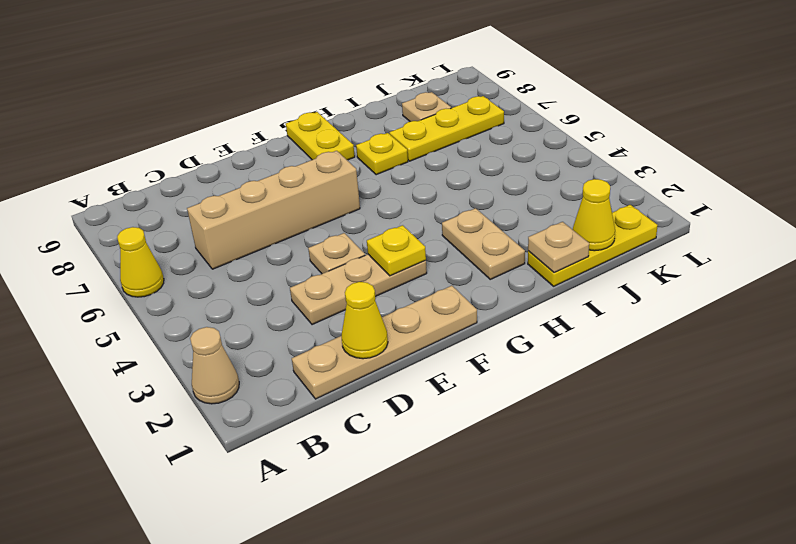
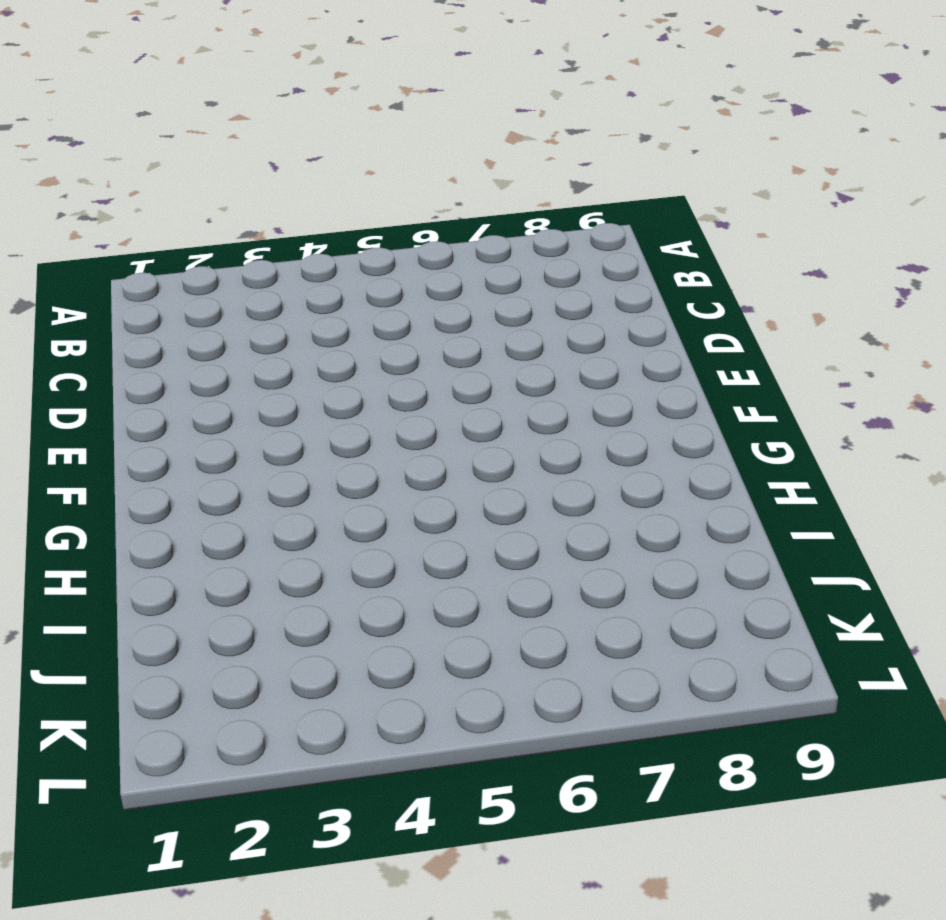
none -> tan cone A2 level 1
none -> yellow cone A6 level 1
none -> tan plate C1:F1 level 1

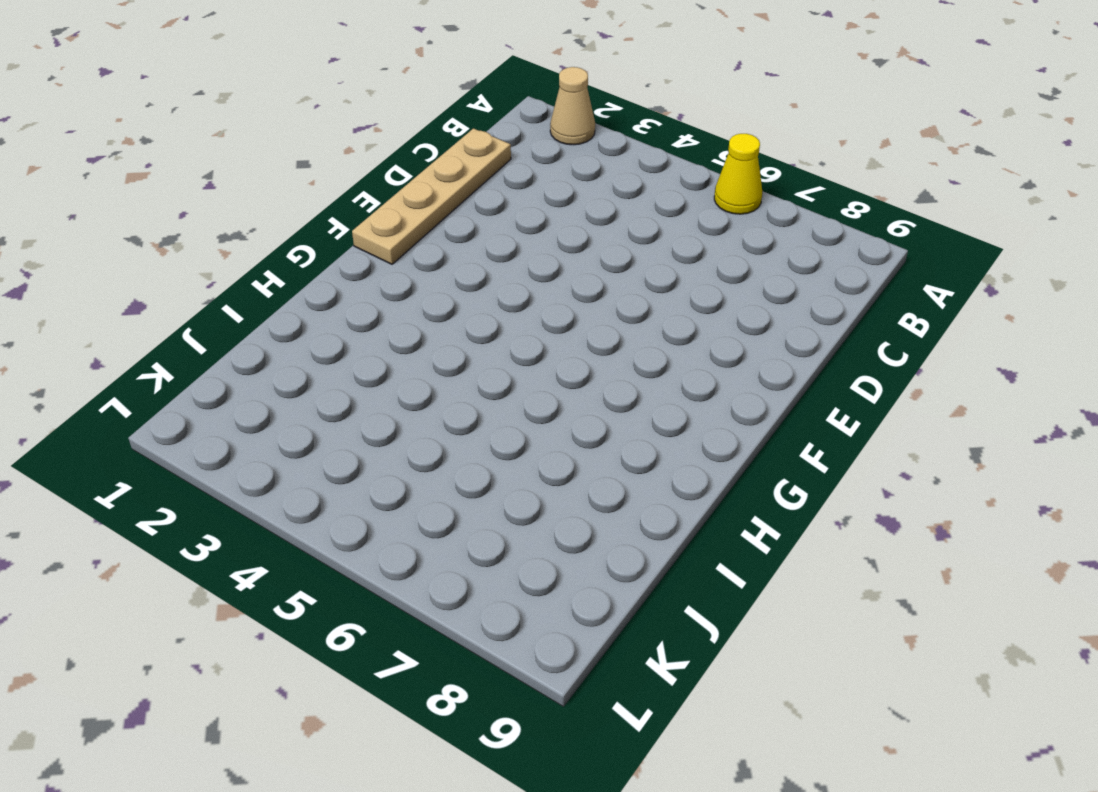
none -> tan brick C6:F6 level 1
none -> tan plate D3:F3 level 1
none -> tan plate E4 level 1

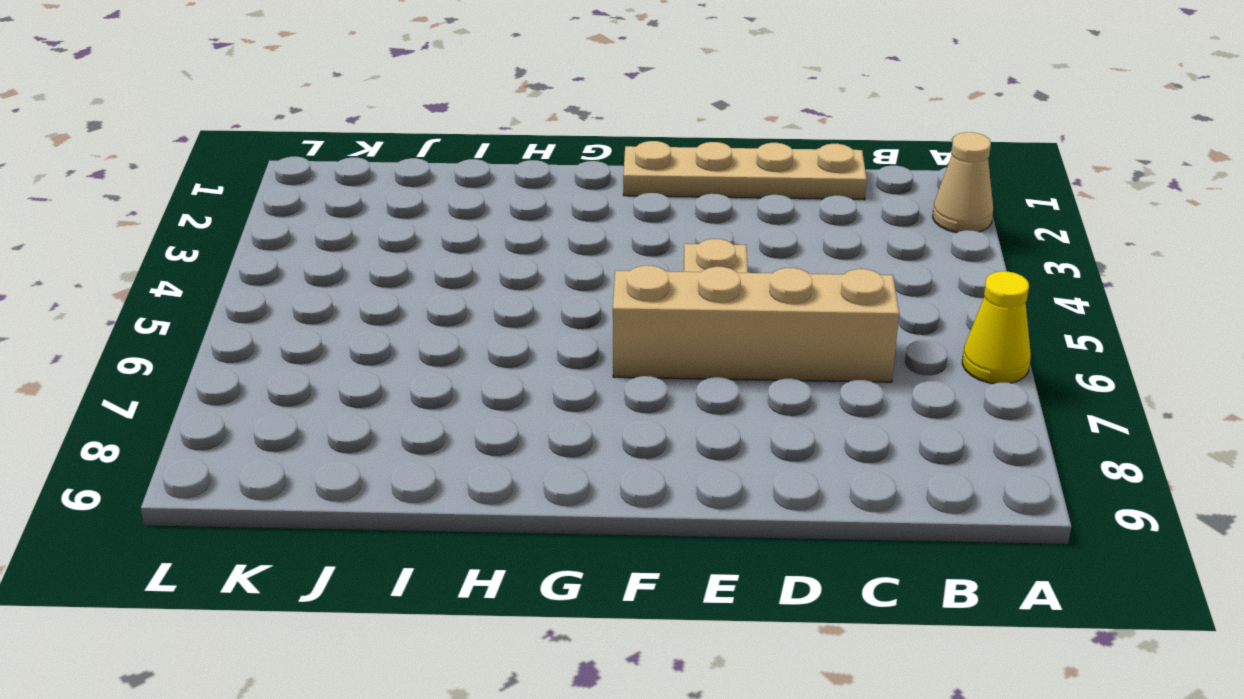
none -> tan plate D3:F3 level 1
none -> yellow plate G8:G9 level 1
none -> tan plate H2:H3 level 1

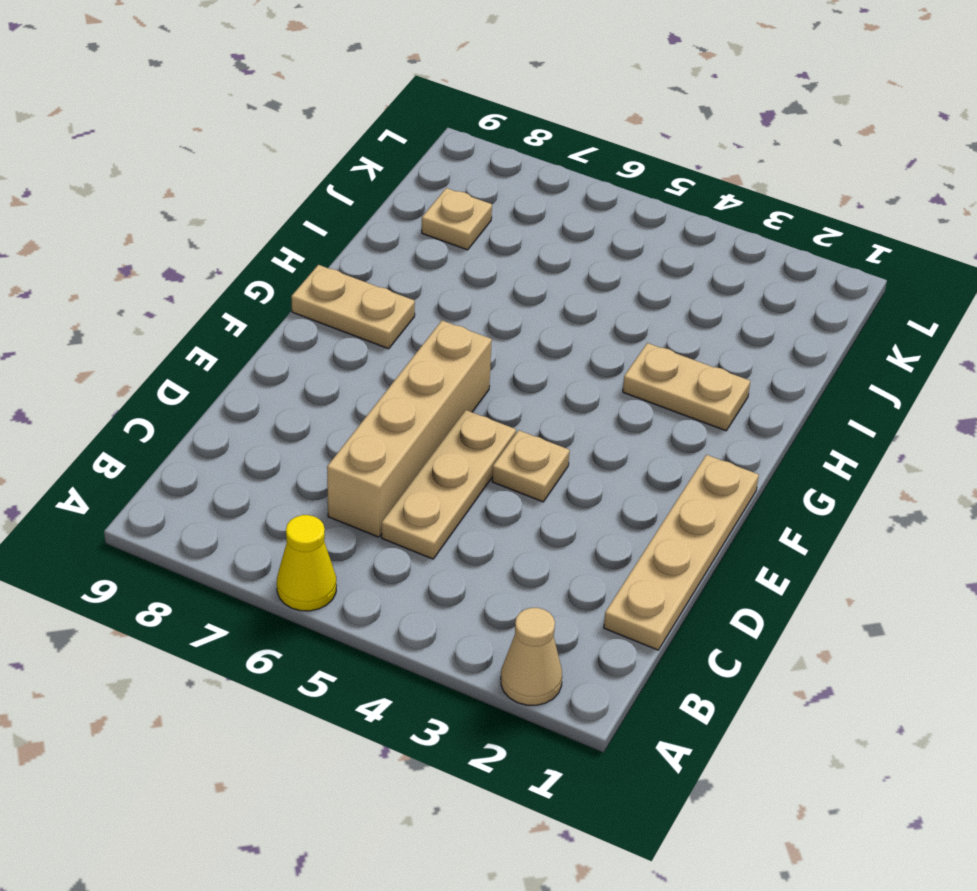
tan plate C5:E5 level 1 -> tan plate D3:F3 level 1
tan plate G8:G9 level 1 -> yellow plate G8:G9 level 1
none -> yellow plate H7 level 1
none -> yellow plate I1:K1 level 1
none -> yellow plate I7:K7 level 1

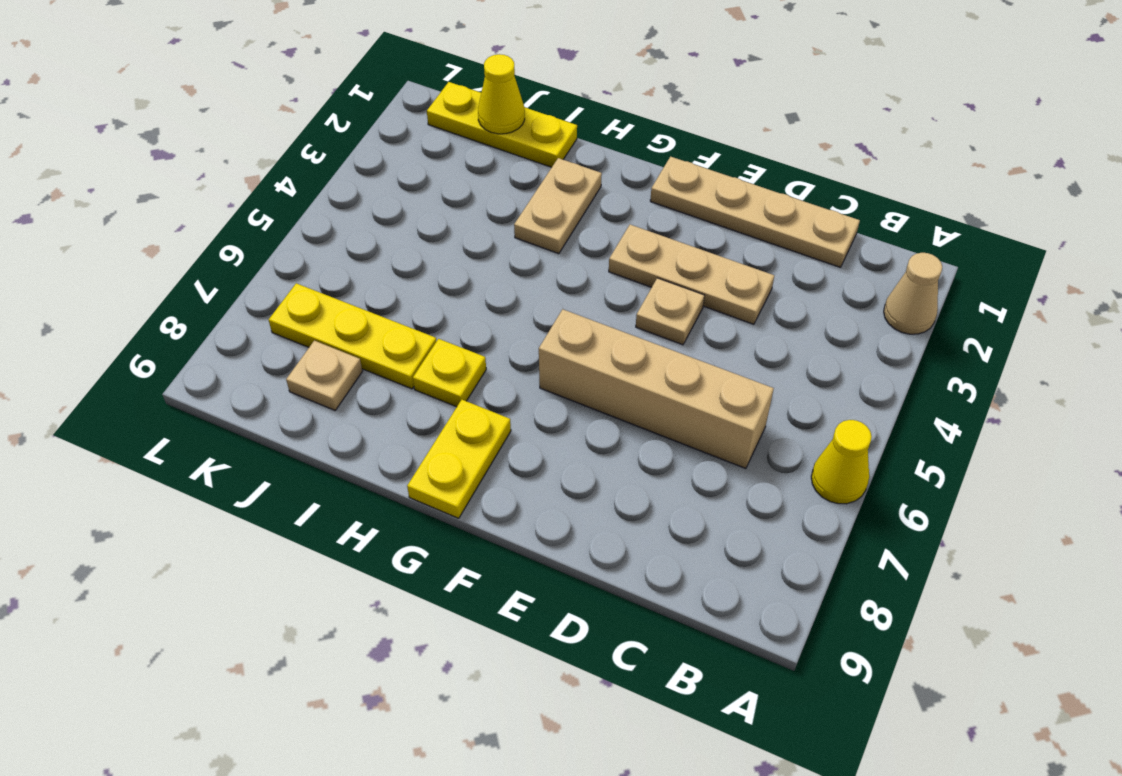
none -> yellow cone D1 level 2
none -> yellow plate F3 level 2
none -> tan plate I1 level 2

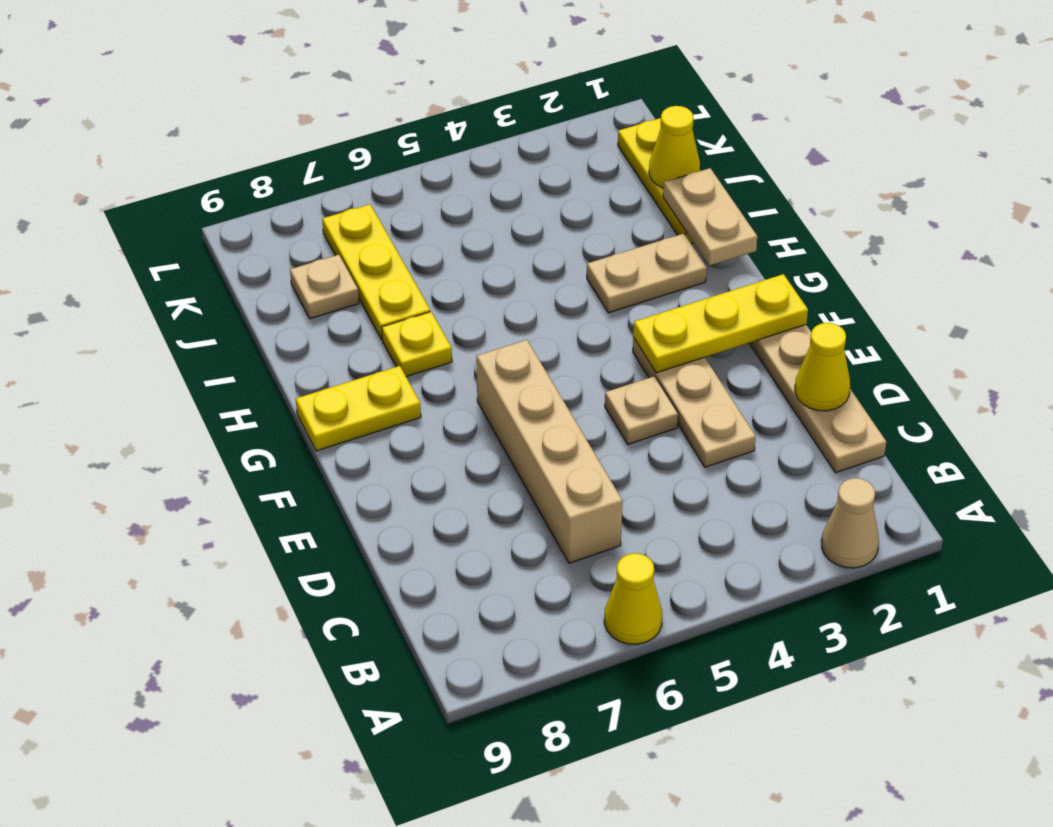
yellow plate F1:F3 level 2 -> yellow plate F3 level 2
tan plate H1:I1 level 2 -> tan plate I1 level 2

